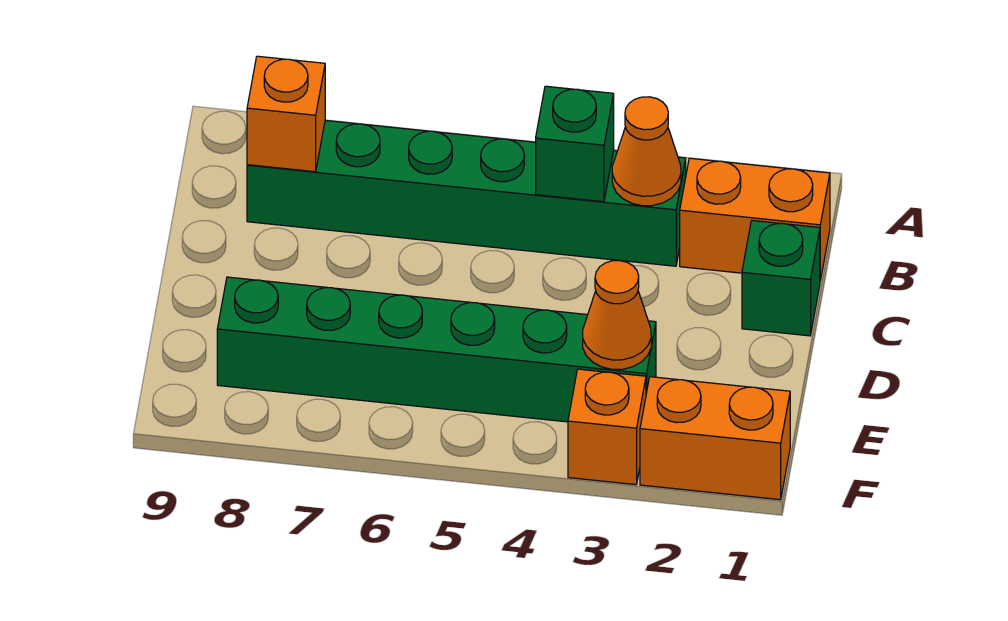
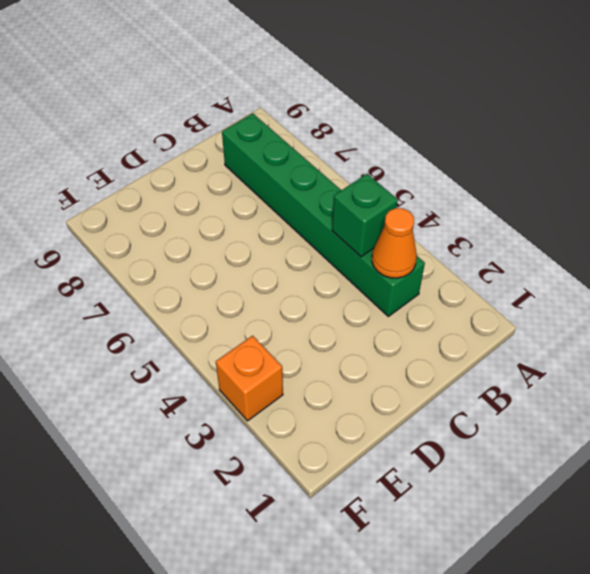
none -> orange brick B1:B2 level 1
none -> green brick C1 level 1

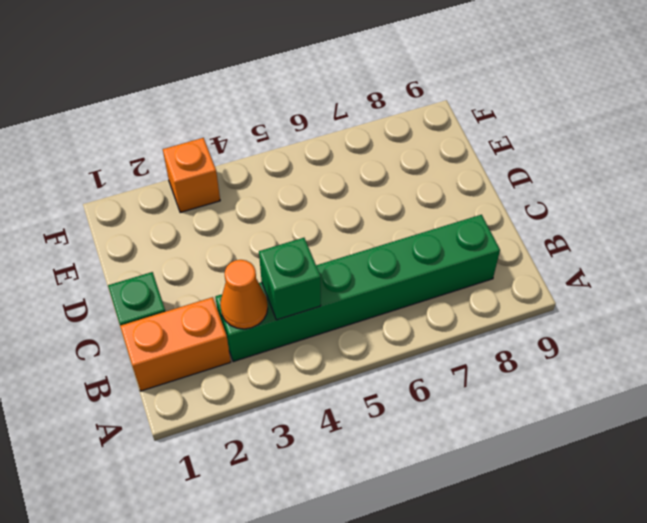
none -> green brick E3:E8 level 1
none -> orange brick F1:F2 level 1

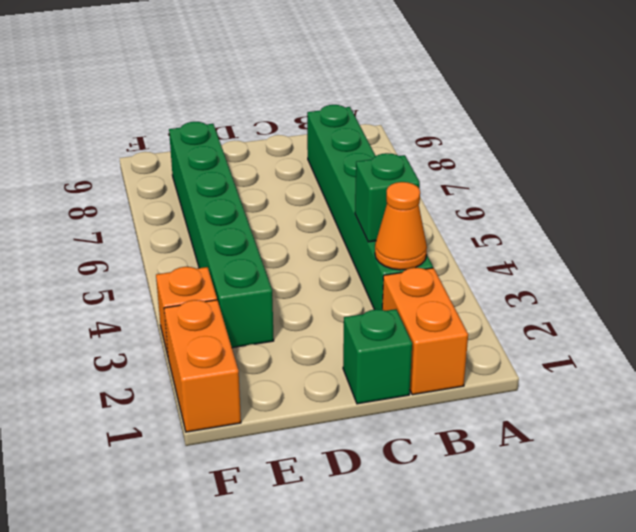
none -> orange brick B8 level 2
none -> orange cone E3 level 2

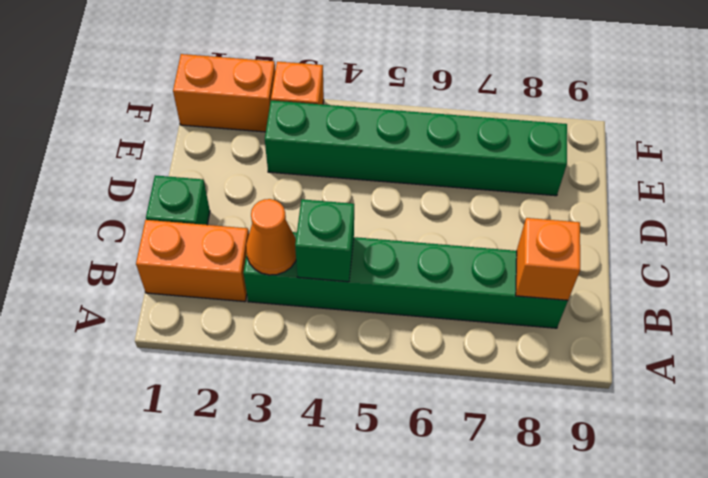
none -> orange cone E3 level 2

